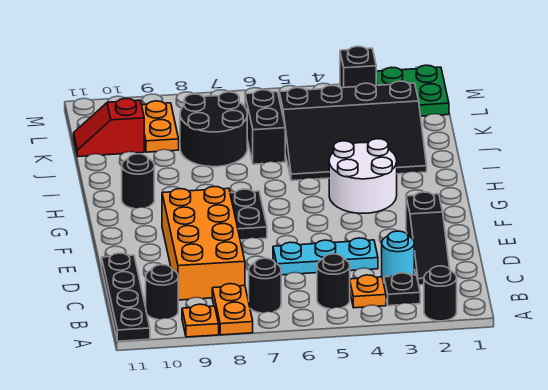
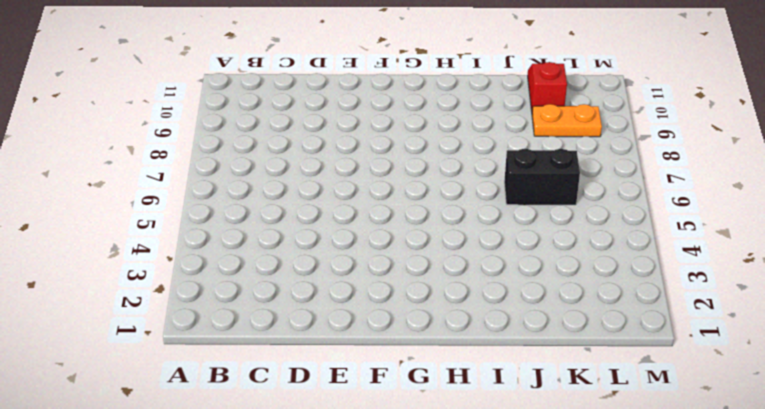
none -> black round brick A2 level 1
none -> orange plate A8:B8 level 1
none -> orange plate A9 level 1

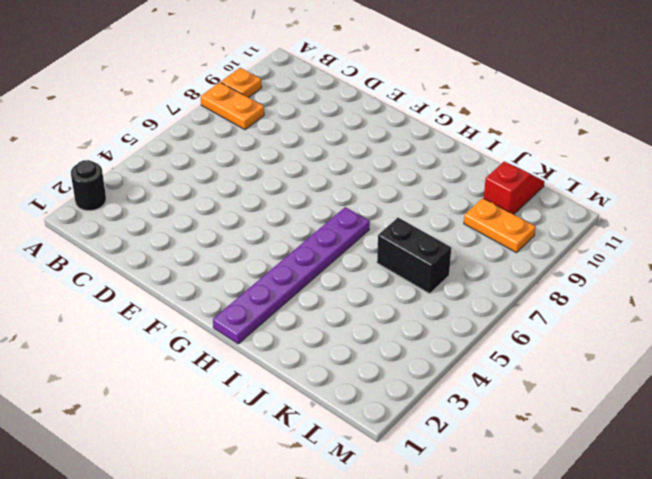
purple plate H1:H6 level 1 -> white round brick G3:H4 level 1
none -> black plate A11:D11 level 1
none -> black plate B3 level 1
none -> orange plate B4 level 1

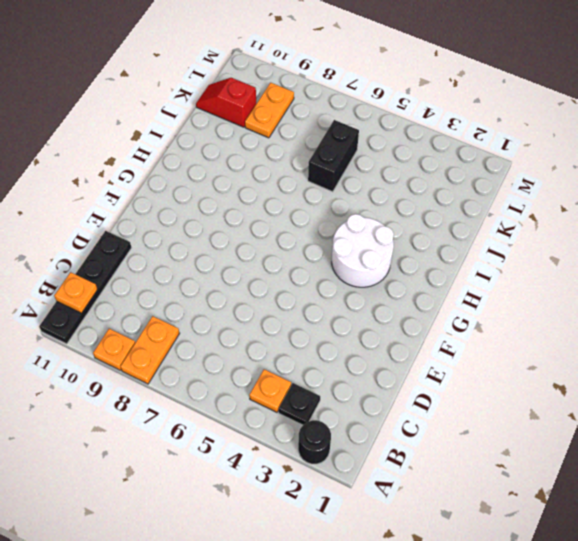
orange plate B11 level 2 -> none
none -> black round brick B5 level 1
none -> black round brick B7 level 1
none -> black round brick B10 level 1

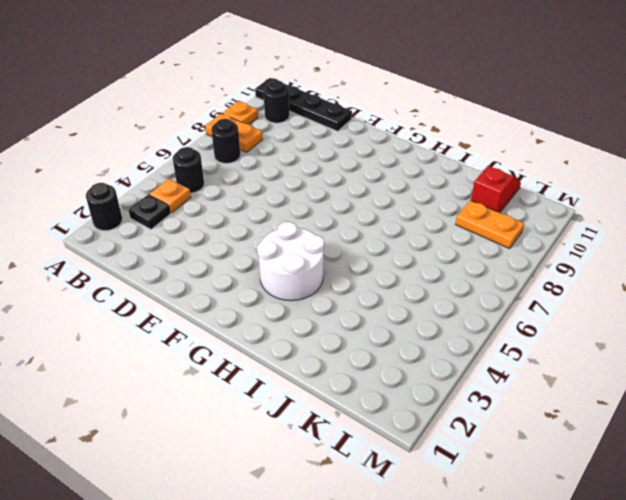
none -> black slope C2:E2 level 1 top E
none -> cyan round brick C3 level 1
none -> orange brick C8:F9 level 1

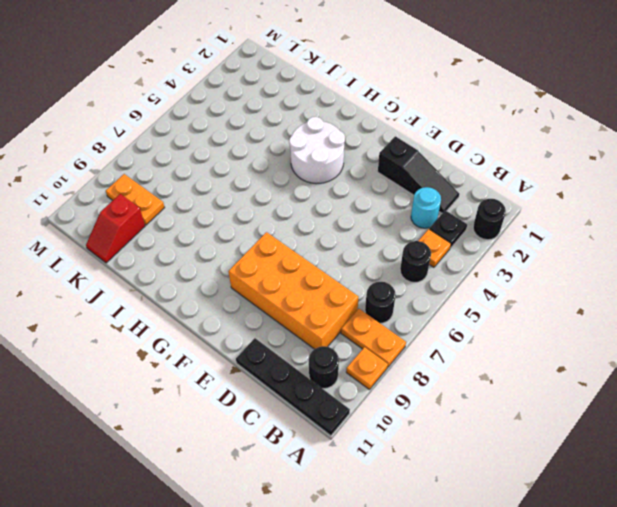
none -> cyan plate D4:D6 level 1
none -> black plate F7:G7 level 1
none -> black round brick H10 level 1

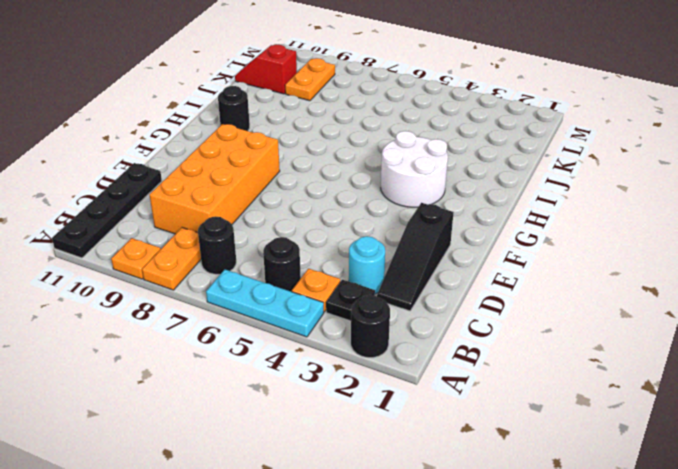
cyan plate A4:A6 level 1 -> cyan plate D4:D6 level 1
none -> black round brick B10 level 1
none -> black plate F7:G7 level 1
none -> black slope I2:K5 level 1 top K

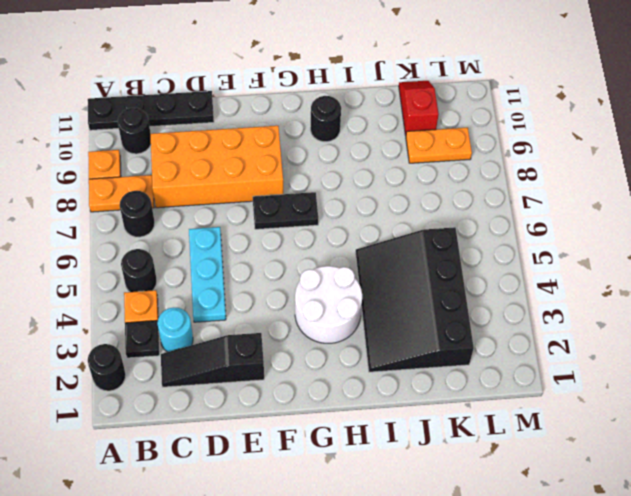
none -> black brick J6:K6 level 1
none -> black round brick J7:K8 level 1
none -> green plate L1:M2 level 1

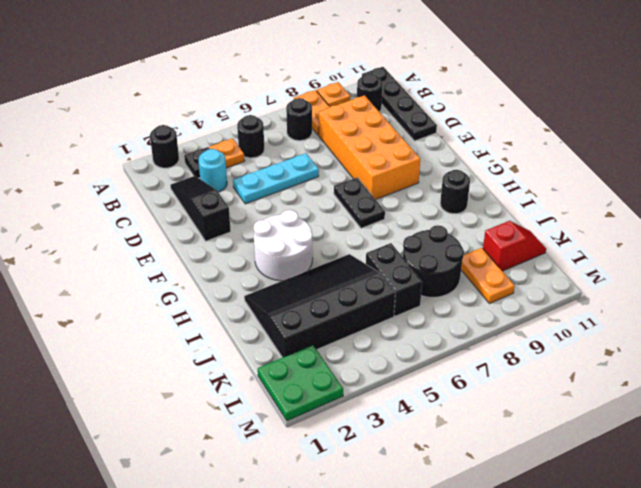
none -> black brick M3 level 1

